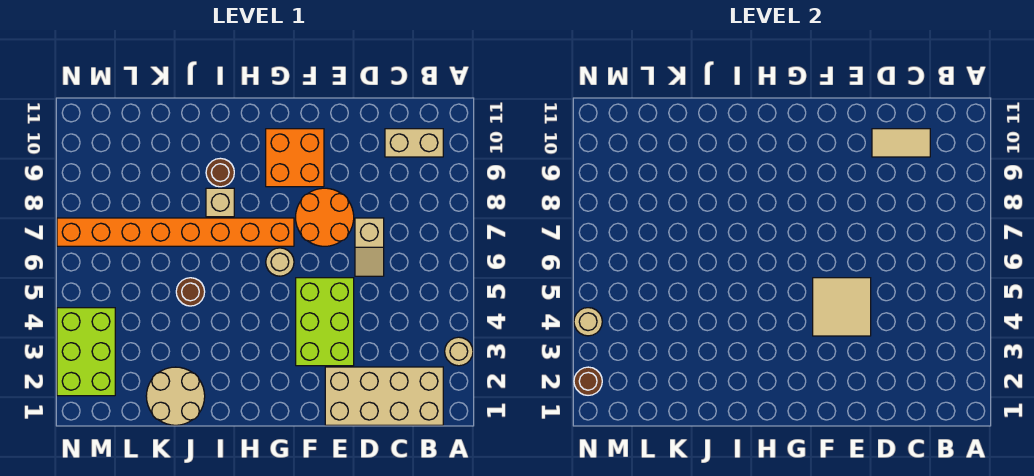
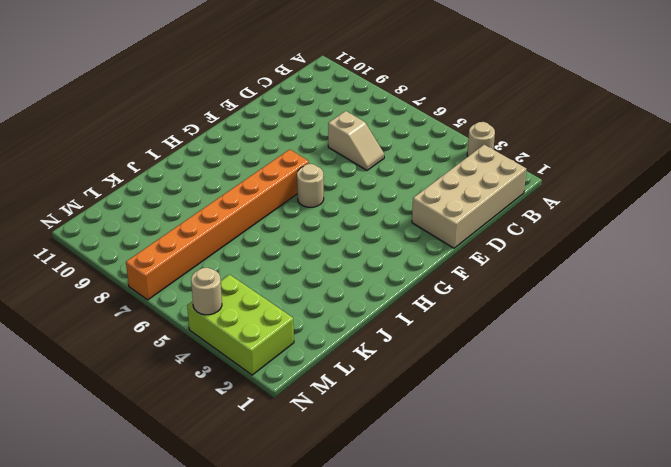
none -> tan brick B10:C10 level 1
none -> lime brick E3:F5 level 1
none -> orange round brick E7:F8 level 1

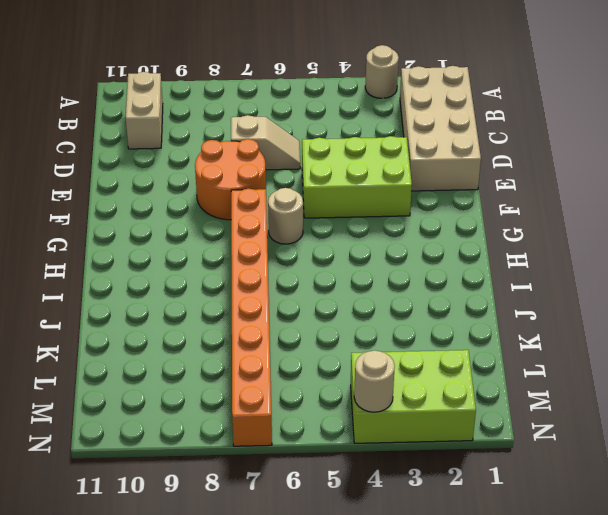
none -> orange brick F9:G10 level 1
none -> tan brick I8 level 1
none -> brown round brick I9 level 1

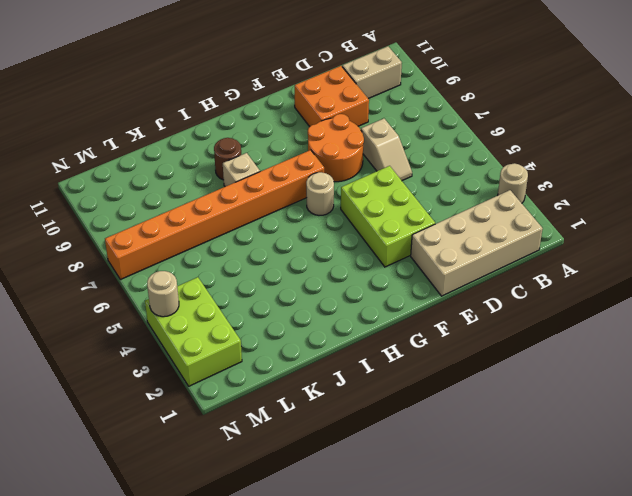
orange brick D9:E10 level 1 -> orange brick F9:G10 level 1
none -> tan round brick J1:K2 level 1
none -> brown round brick J5 level 1
none -> tan tile C10:D10 level 2

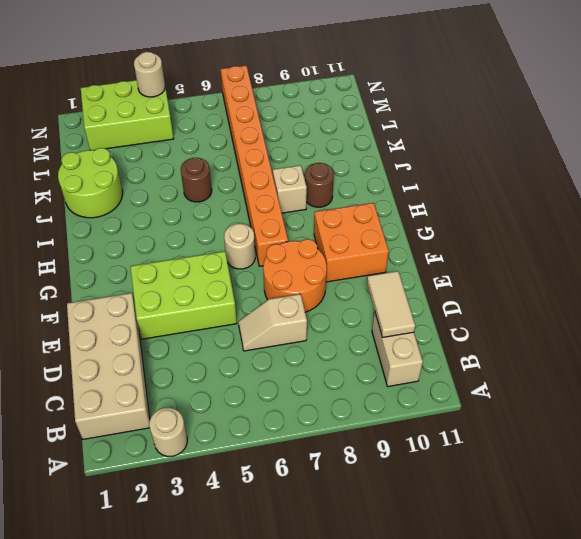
lime round brick J1:K2 level 1 -> tan round brick J1:K2 level 1
none -> tan tile E4:F5 level 2
none -> brown round brick N2 level 2

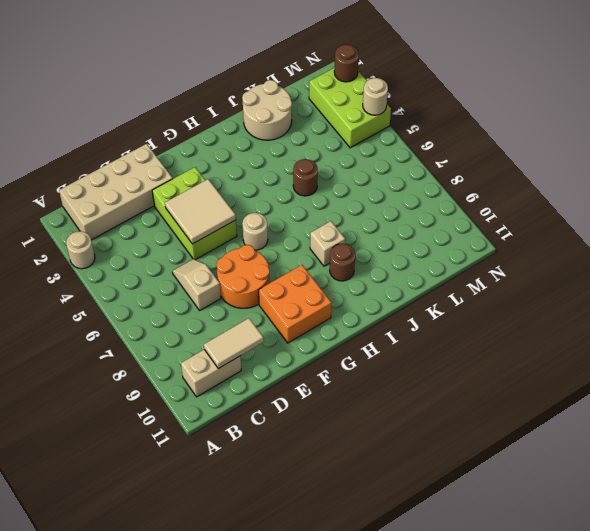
none -> orange brick G7:N7 level 1

